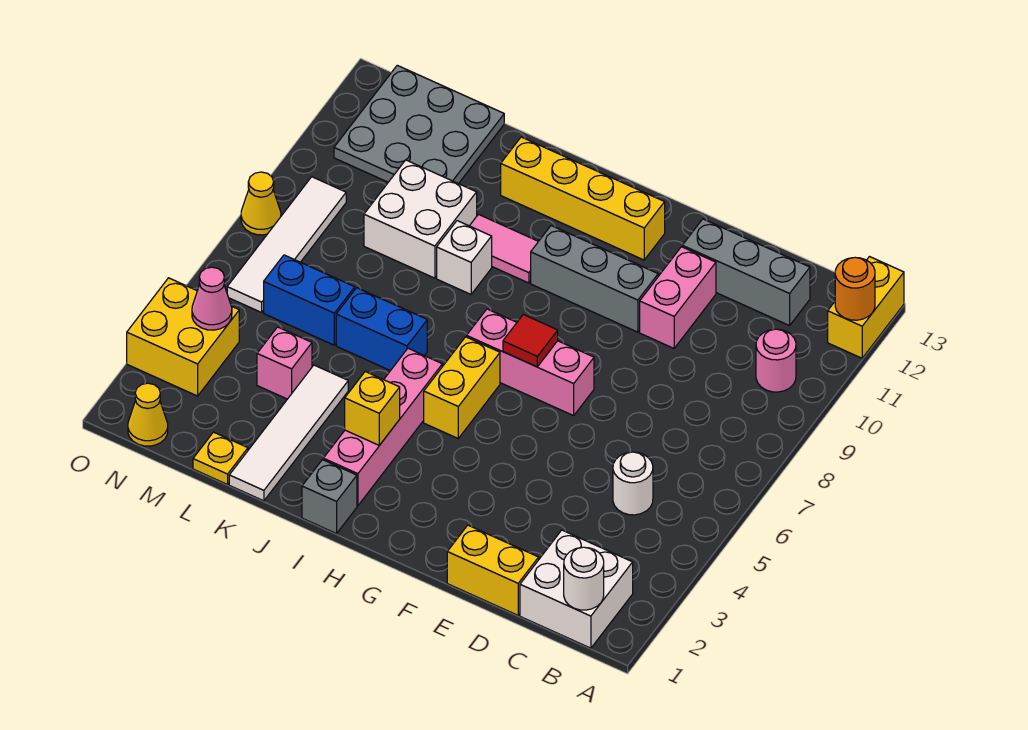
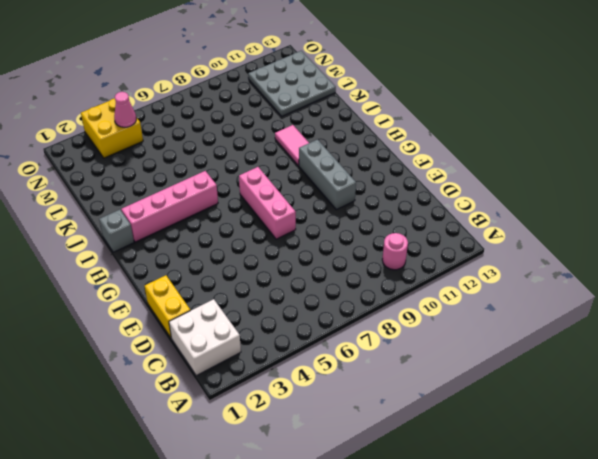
none -> yellow brick A12:A13 level 1
none -> white round brick C5 level 1
none -> grey brick C12:E12 level 1
none -> pink brick E10:E11 level 1

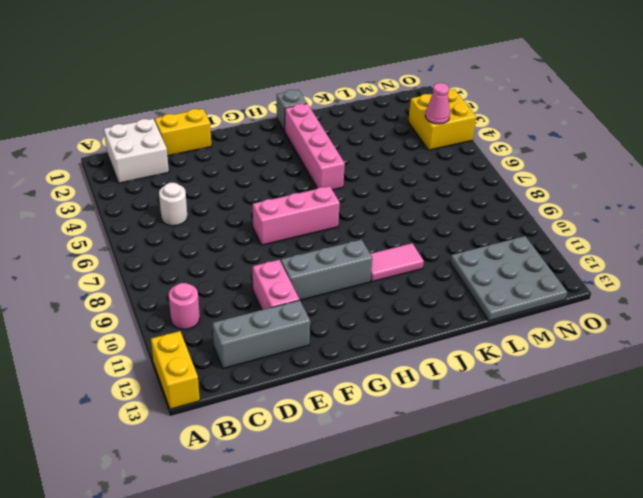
none -> yellow brick G12:J12 level 1
none -> yellow brick H5:H6 level 1
none -> blue brick J6:K6 level 1
none -> white brick J9 level 1

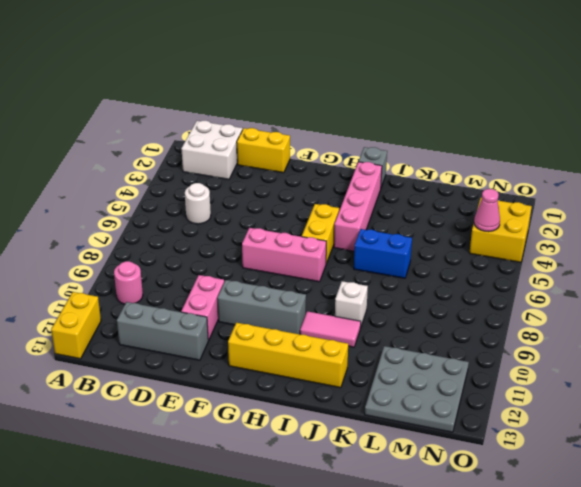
none -> white tile K1:K4 level 1
none -> white brick K9:L10 level 1
none -> yellow plate L1 level 1
none -> pink brick L4 level 1

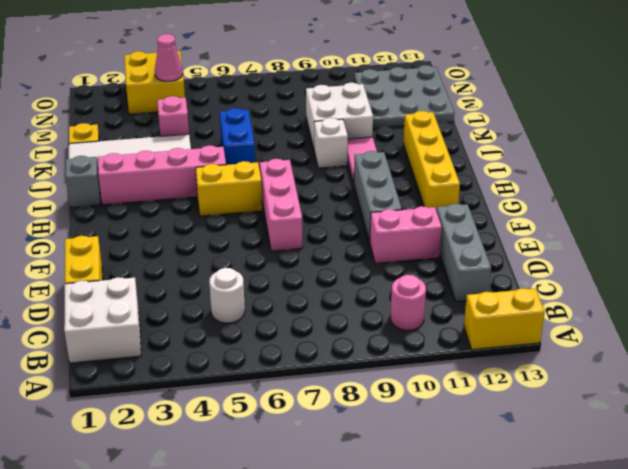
none -> blue brick L6:M6 level 1
none -> yellow cone N1 level 1
none -> white tile N6:N9 level 1
none -> yellow cone O8 level 1

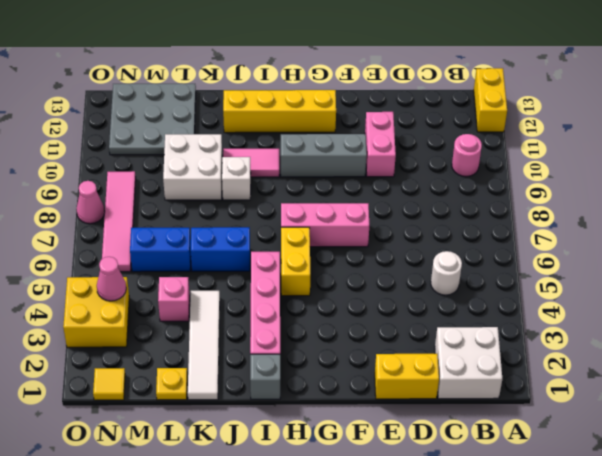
yellow tile N1 level 1 -> yellow cone N1 level 1
pink tile N6:N9 level 1 -> white tile N6:N9 level 1
pink cone O8 level 1 -> yellow cone O8 level 1
none -> grey brick C12:E12 level 1
none -> orange round brick A12 level 2
none -> white round brick B1 level 2
none -> red tile G7 level 2

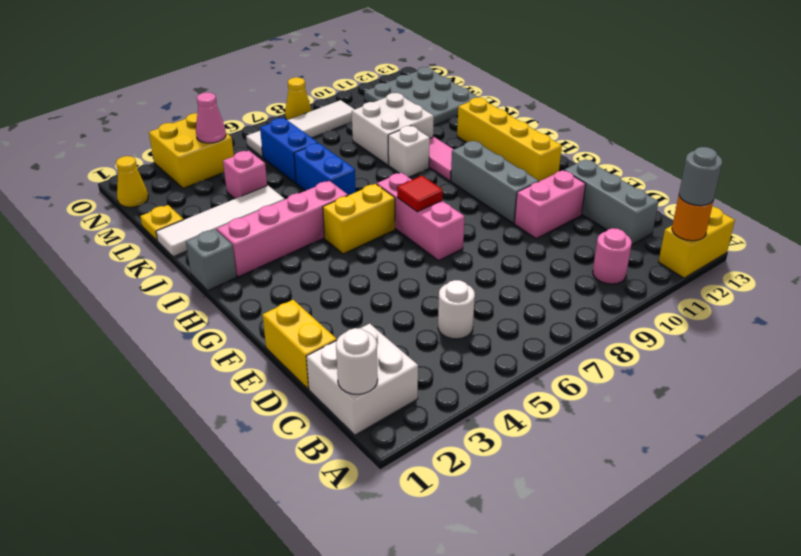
grey round brick A12 level 3 -> none
none -> yellow brick I3 level 2

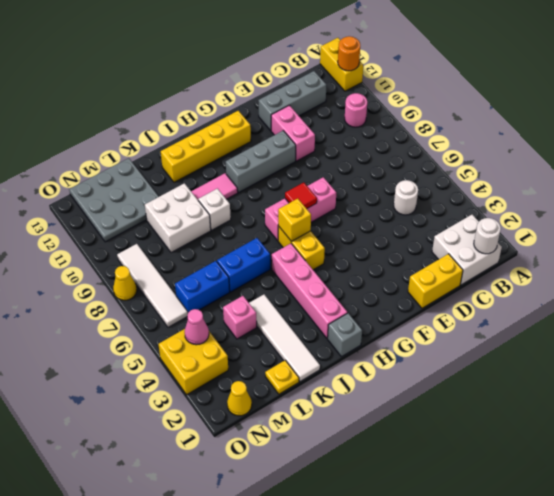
yellow brick H6 level 2 -> yellow brick I3 level 2

